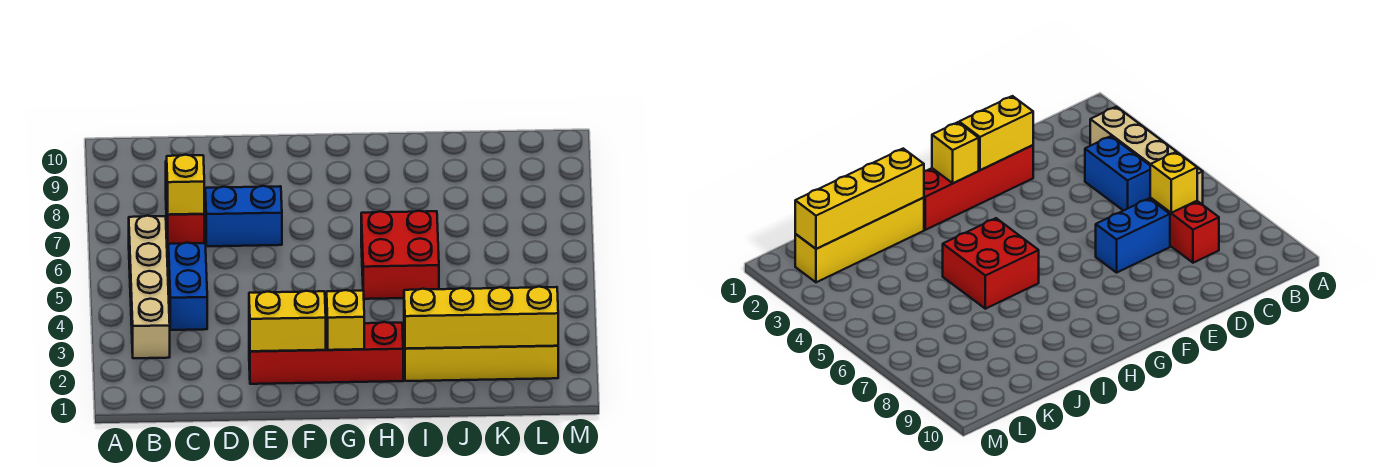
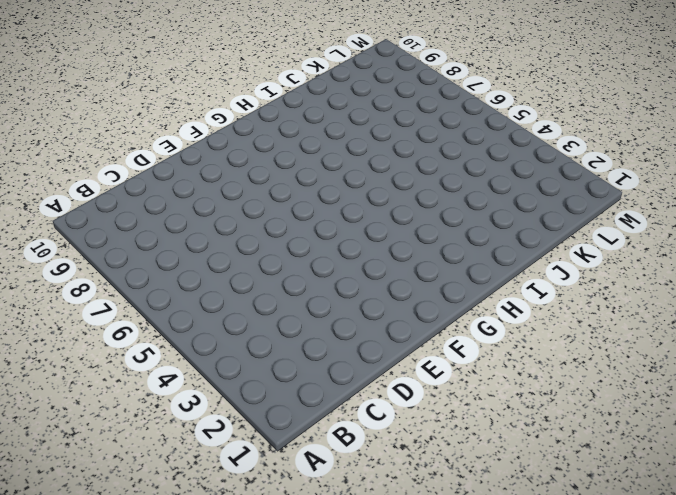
none -> tan brick B3:B6 level 1
none -> blue brick C4:C5 level 1

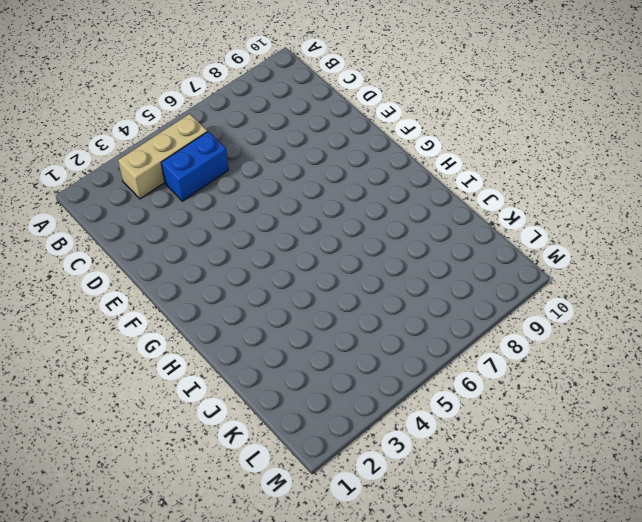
tan brick B3:B5 level 1 -> tan brick B3:B6 level 1
none -> red brick C7:C8 level 1
none -> blue brick D7:E7 level 1

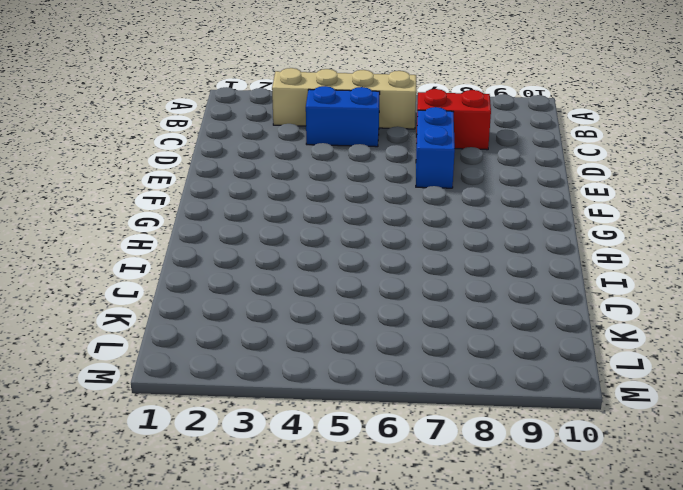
none -> red brick E2:H2 level 1
none -> red brick H5:I6 level 1

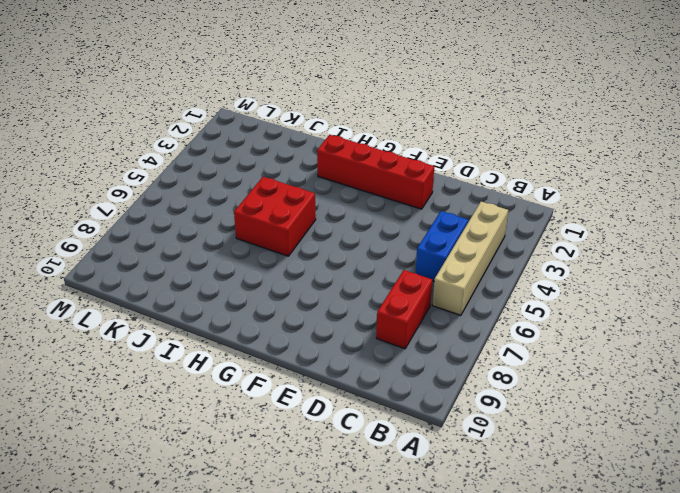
none -> blue brick D7:E7 level 1
none -> yellow brick I2:L2 level 1

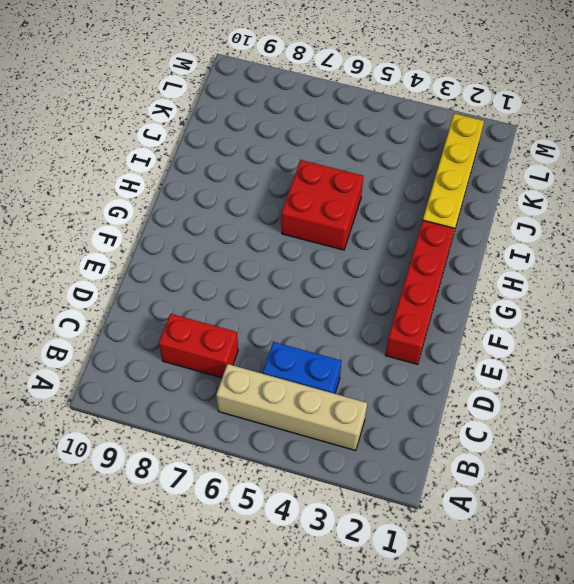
none -> blue brick D7:E7 level 1
none -> yellow brick C7 level 2

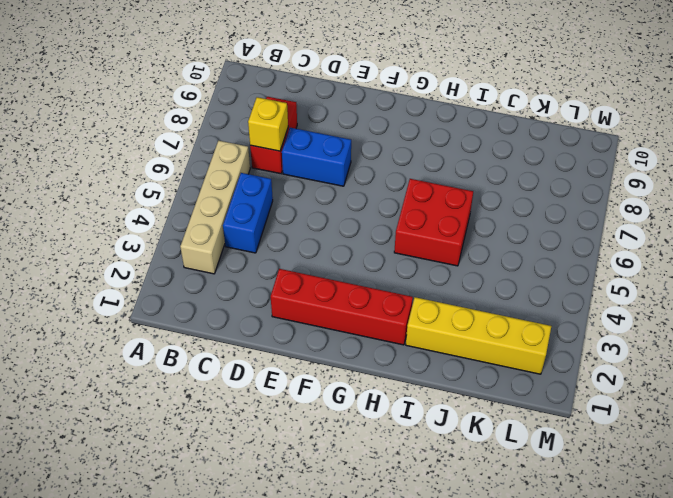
none -> yellow brick E2:F2 level 2
none -> yellow brick G2 level 2

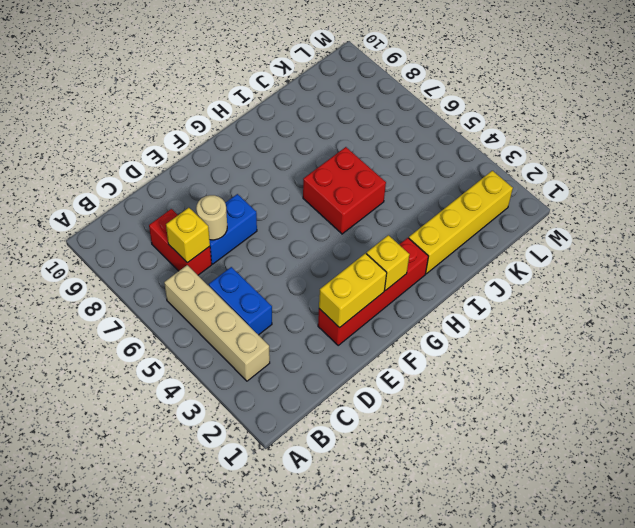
tan round brick D7 level 2 -> none
none -> yellow brick I2:L2 level 2

